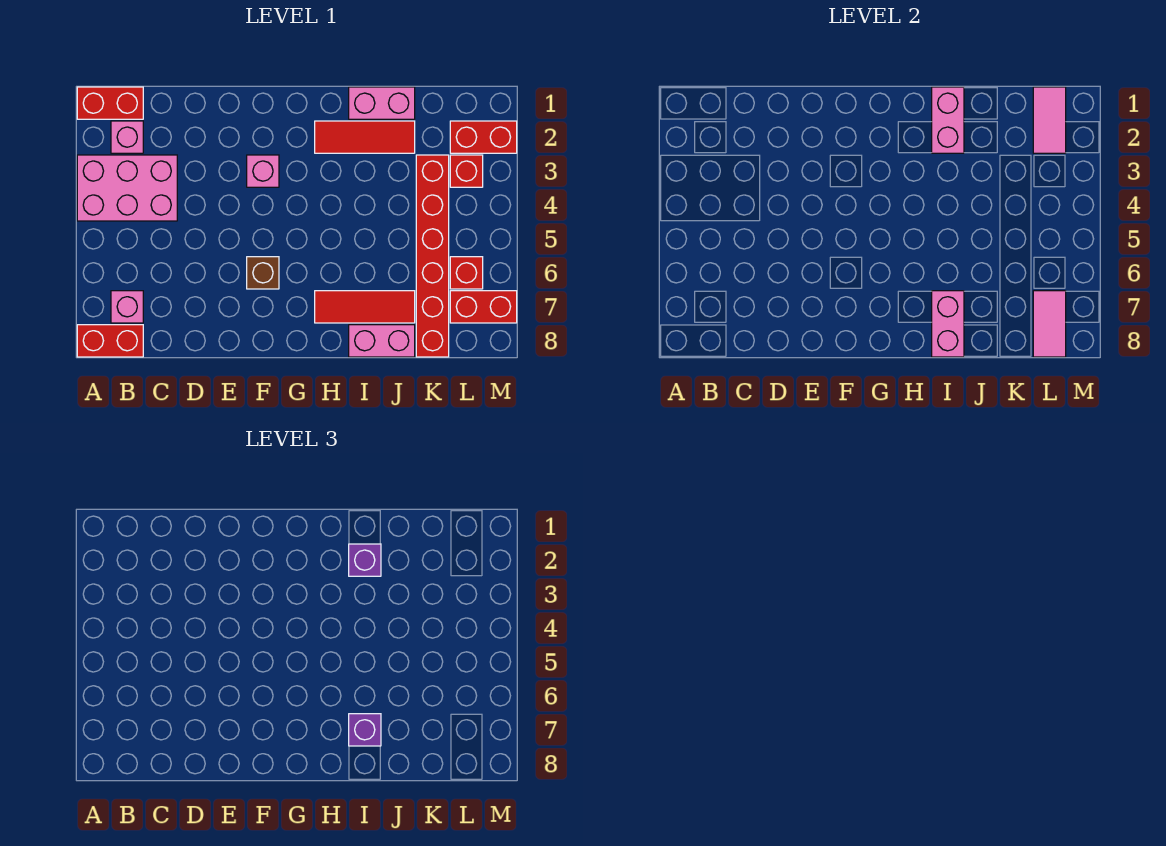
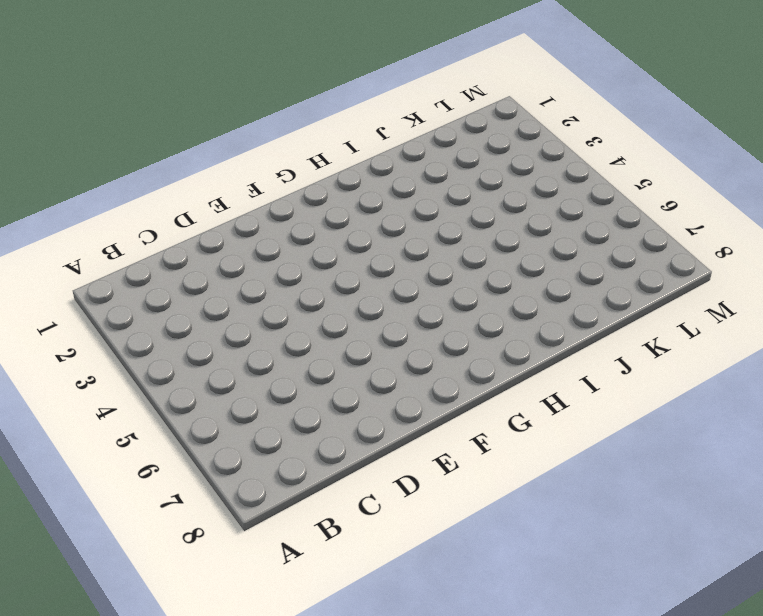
none -> red brick A1:B1 level 1
none -> pink brick A3:C4 level 1
none -> red brick A8:B8 level 1

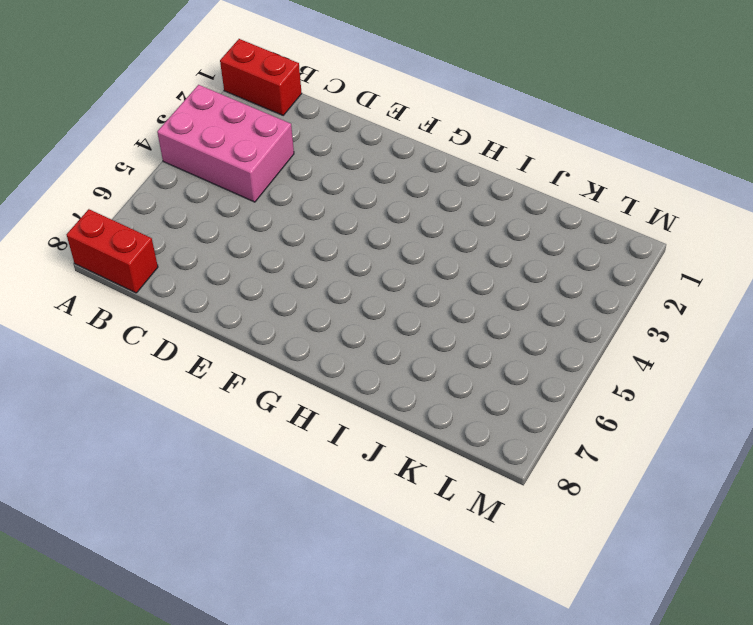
none -> pink brick B2 level 1
none -> pink brick B7 level 1
none -> pink brick F3 level 1

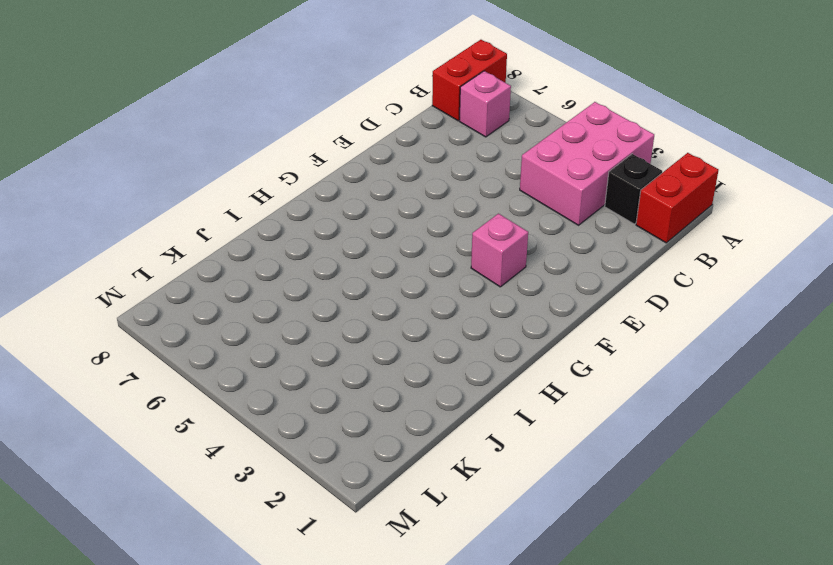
black brick B2 level 1 -> pink brick B2 level 1
none -> brown brick F6 level 1
none -> red tile H2:J2 level 1
none -> red tile H7:J7 level 1

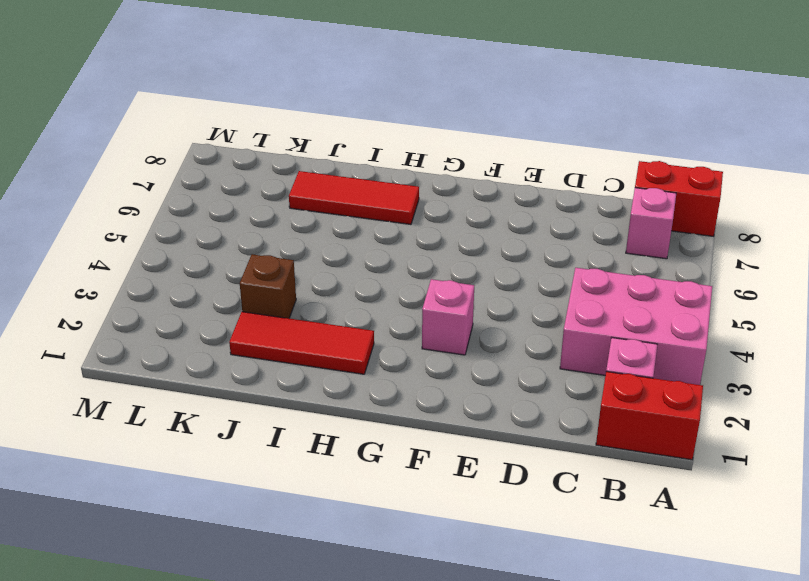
brown brick J3 level 1 -> brown brick F6 level 1
none -> pink brick I1:J1 level 1
none -> pink brick I8:J8 level 1
none -> red brick K3:K8 level 1

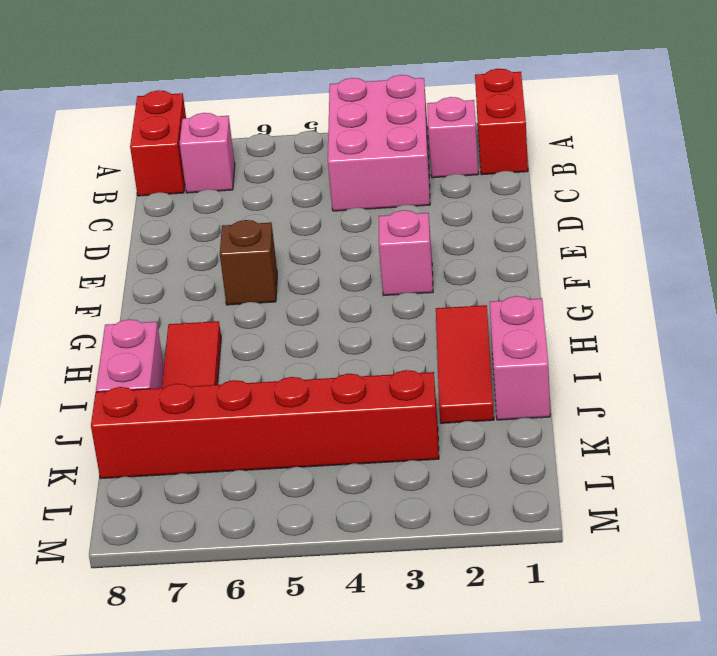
none -> red brick L2:M2 level 1
none -> red brick L3 level 1
none -> red brick L6 level 1

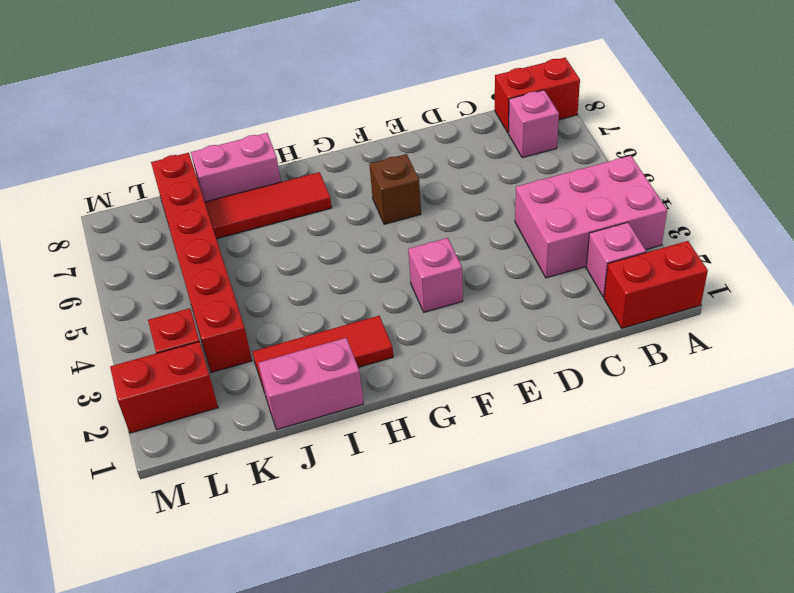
none -> red brick L6 level 1
none -> red brick L7:M7 level 1
none -> pink brick I1:I2 level 2

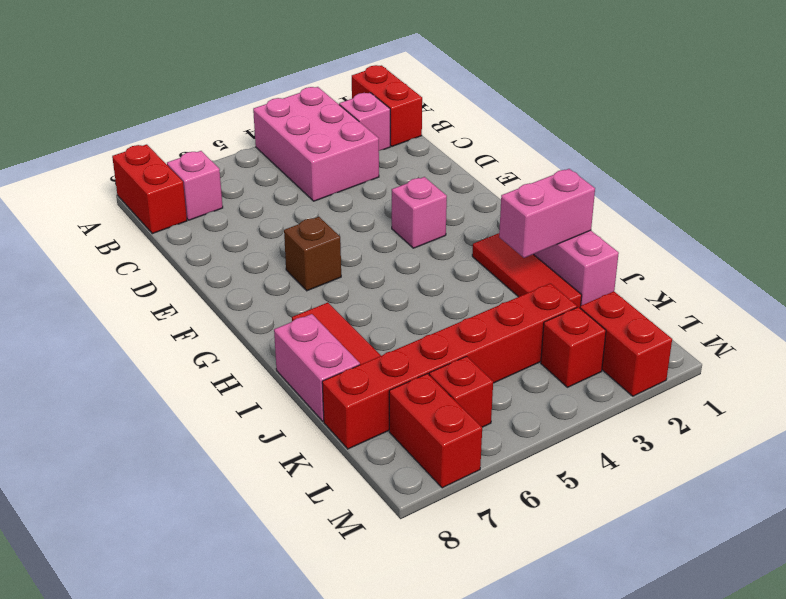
none -> pink brick I7:I8 level 2
none -> pink tile L1:L2 level 2
none -> pink tile L7:L8 level 2

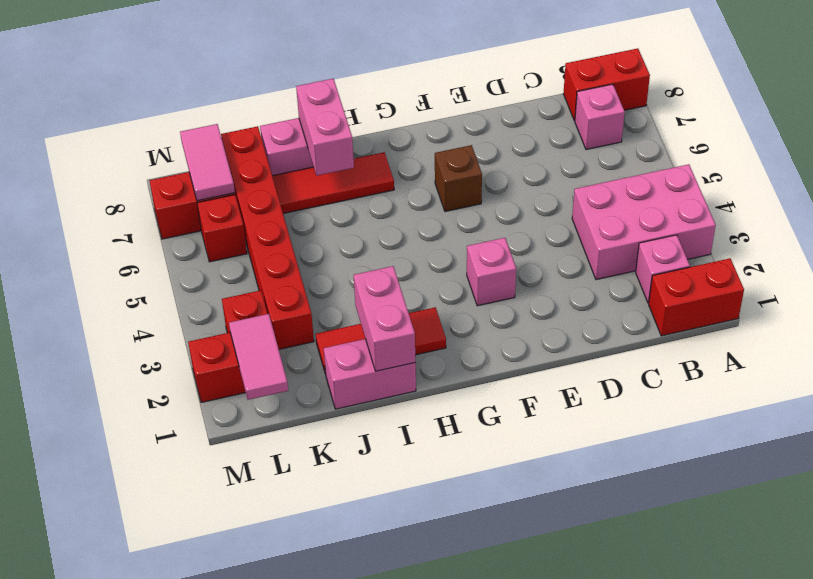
none -> purple brick I2 level 3
none -> purple brick I7 level 3

